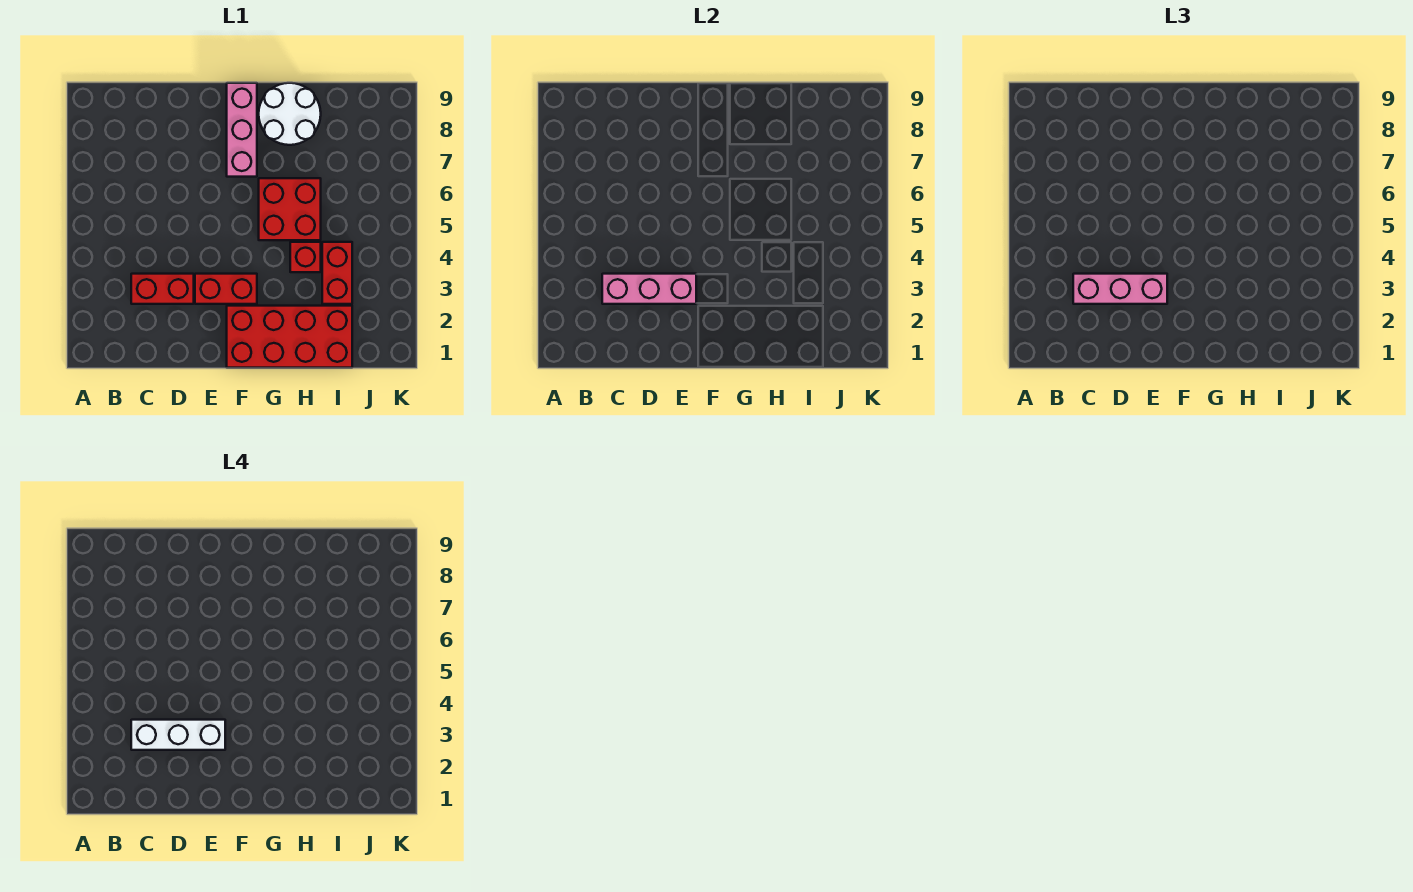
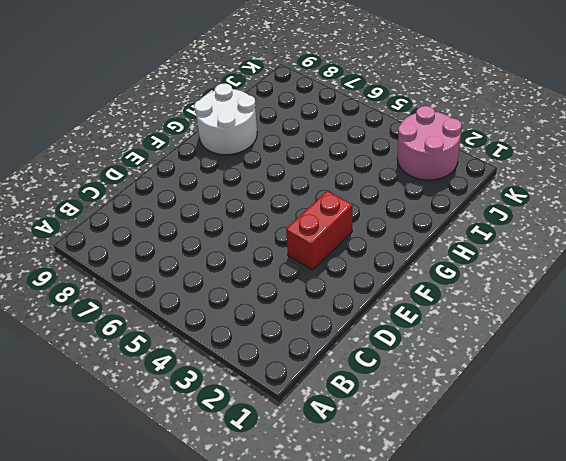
pink round brick J2:K3 level 1 -> none
none -> red brick C3:D3 level 1
none -> red brick F1:I2 level 1

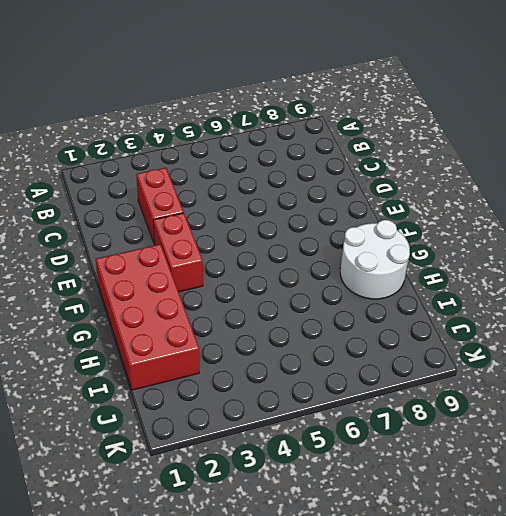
none -> pink brick F7:F9 level 1
none -> red brick G5:H6 level 1

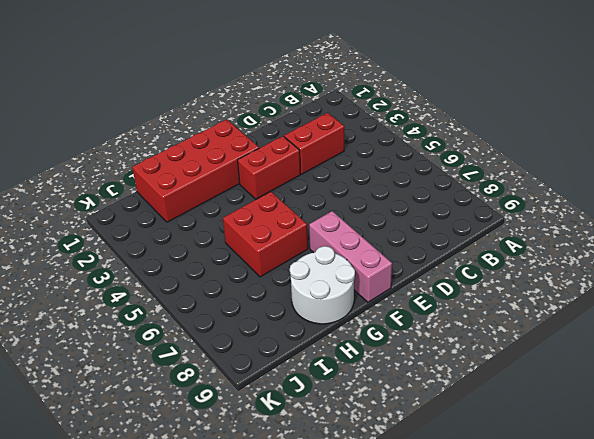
none -> red brick H4 level 1
none -> red brick I3:I4 level 1

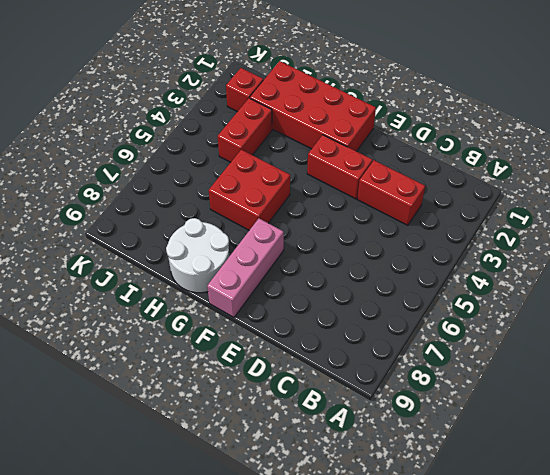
red brick J2 level 1 -> red brick H4 level 1
none -> pink brick C3:E3 level 2
none -> pink brick C3:E3 level 3

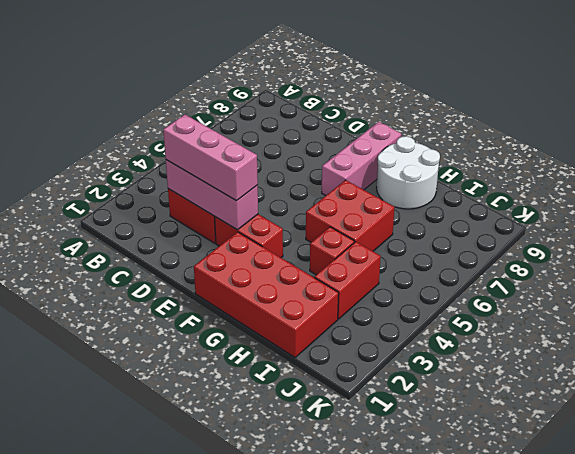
none -> white brick C3:E3 level 4

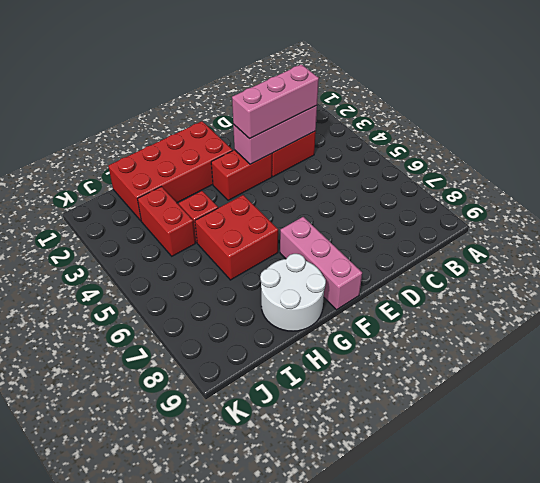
none -> white brick C3:E3 level 4

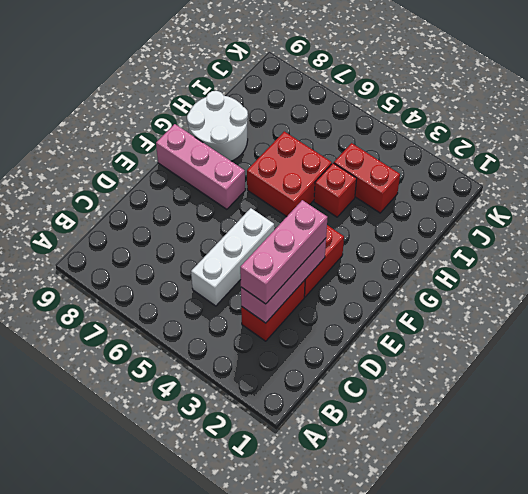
white brick C5:E5 level 1 -> white brick C3:E3 level 4
none -> red brick F1:I2 level 1

